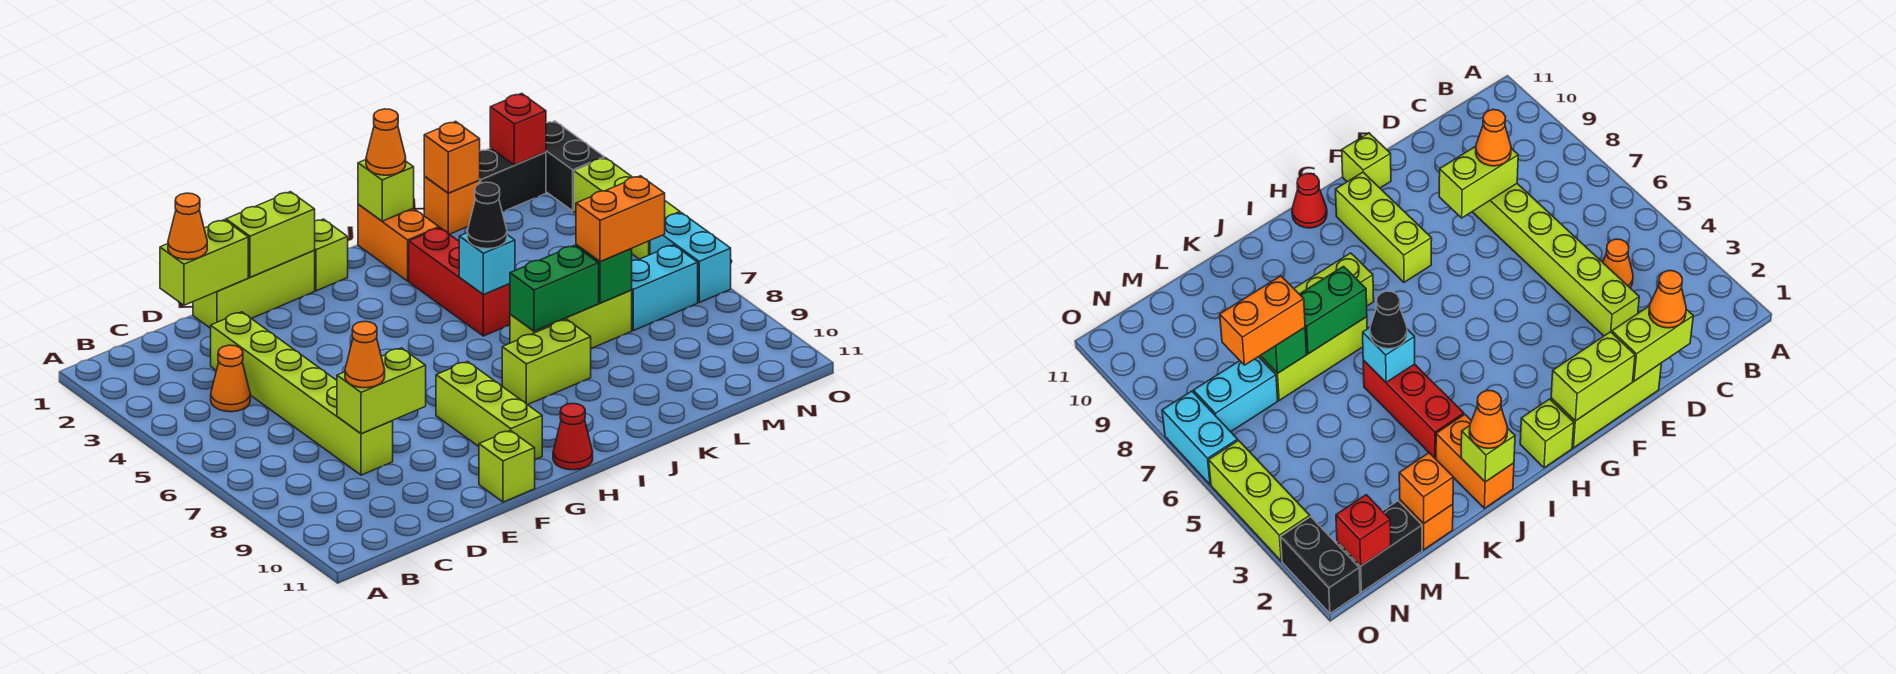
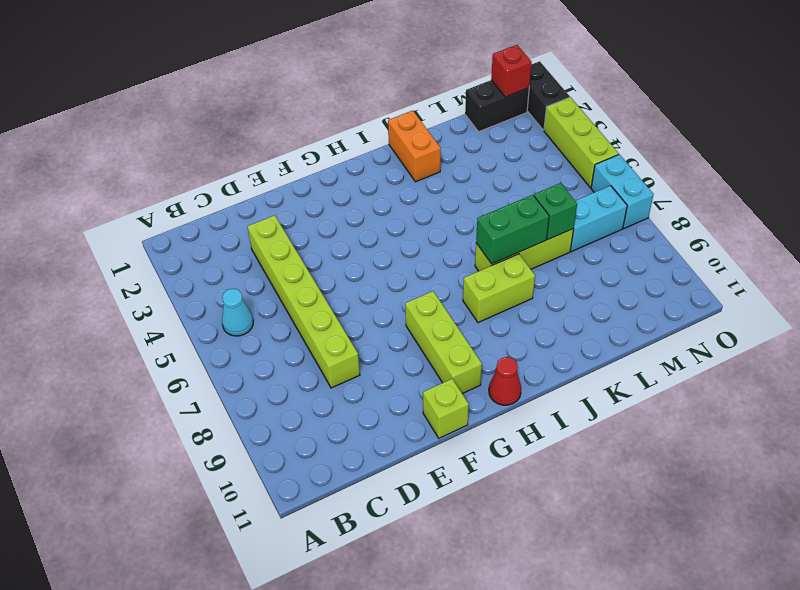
cyan cone B5 level 1 -> none
none -> orange cone C4 level 1
none -> lime brick E1:G1 level 1
none -> lime brick H1 level 1
none -> red brick J3:J5 level 1

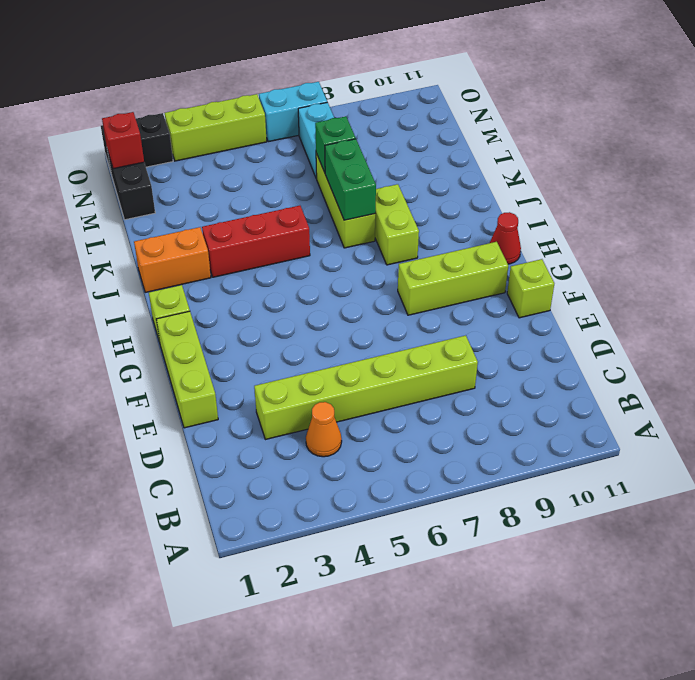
none -> orange brick L1 level 1
none -> lime brick D1:E1 level 2
none -> lime brick D8:E8 level 2
none -> lime brick F1:G1 level 2

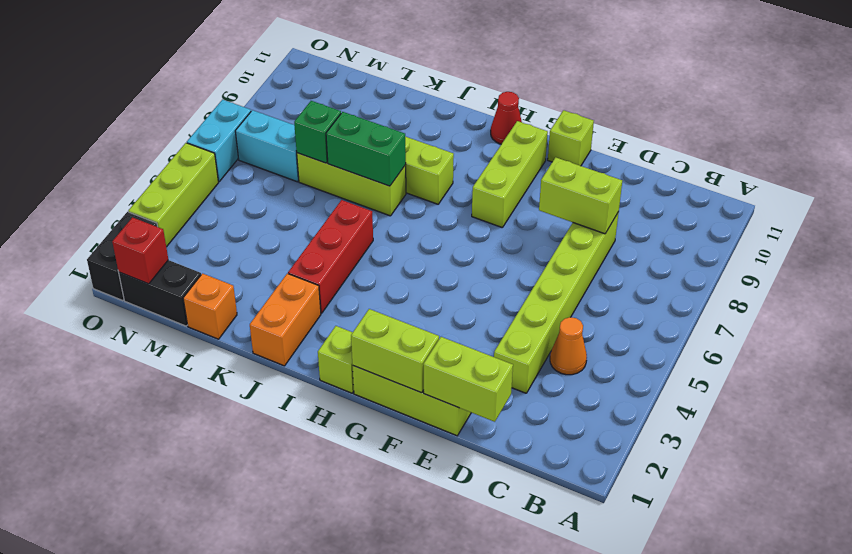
none -> lime brick J1 level 2
none -> cyan brick J5 level 2
none -> orange brick L1 level 2
none -> orange cone D1 level 3

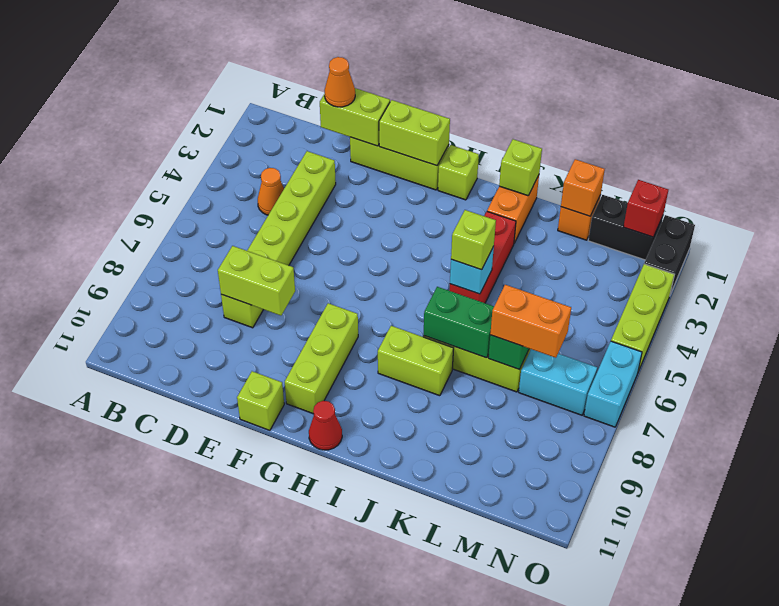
lime brick J5 level 3 -> black cone J5 level 3
none -> orange cone D8 level 3
none -> orange cone J1 level 3

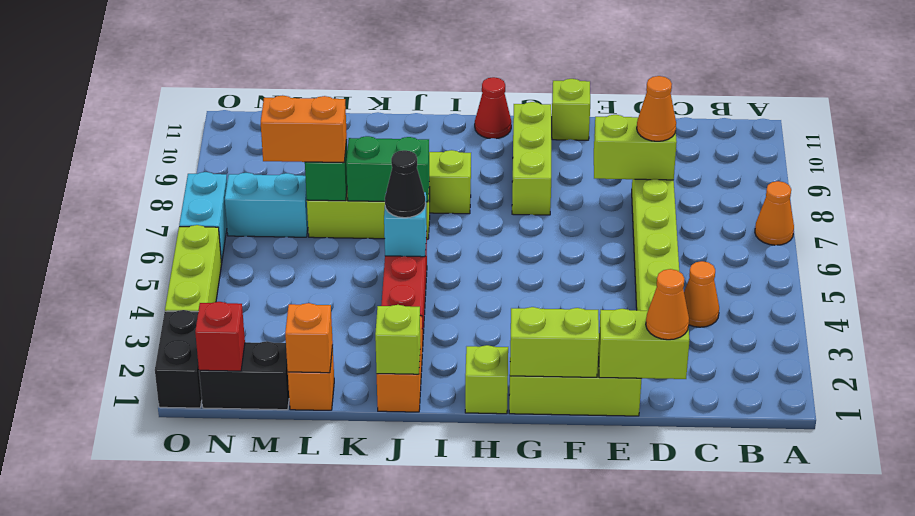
orange cone A7 level 1 -> orange cone J1 level 3

